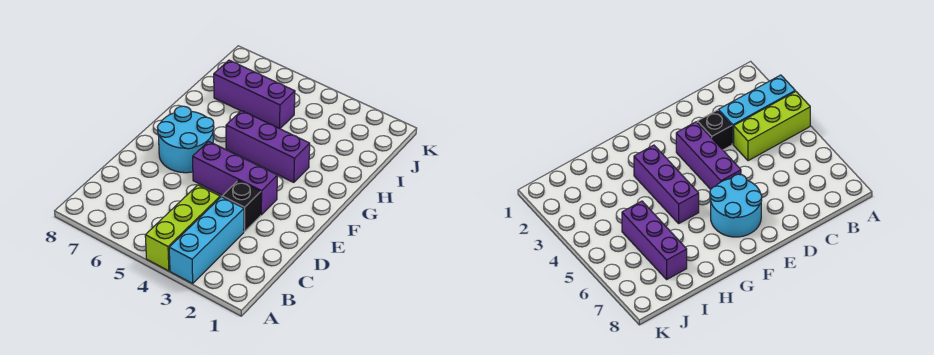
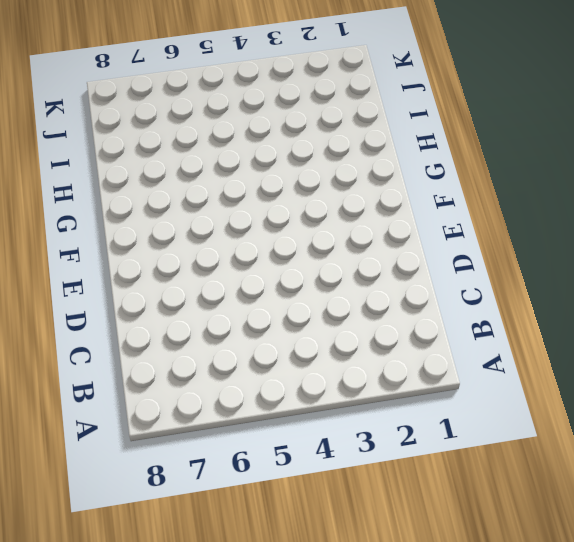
none -> cyan brick A3:C3 level 1
none -> lime brick A4:C4 level 1

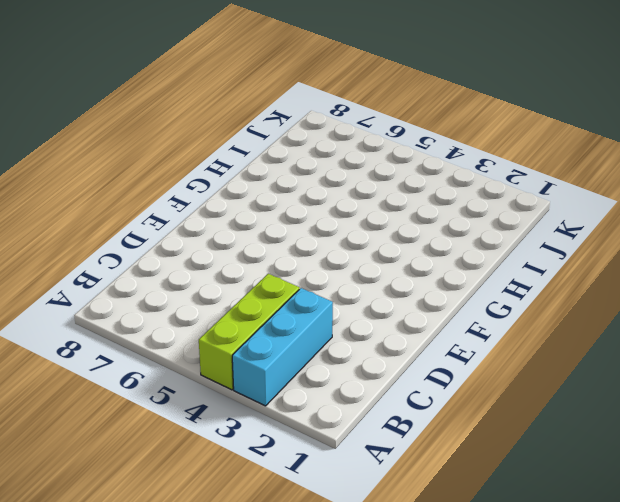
none -> black brick D3 level 1
none -> purple brick E3:E5 level 1

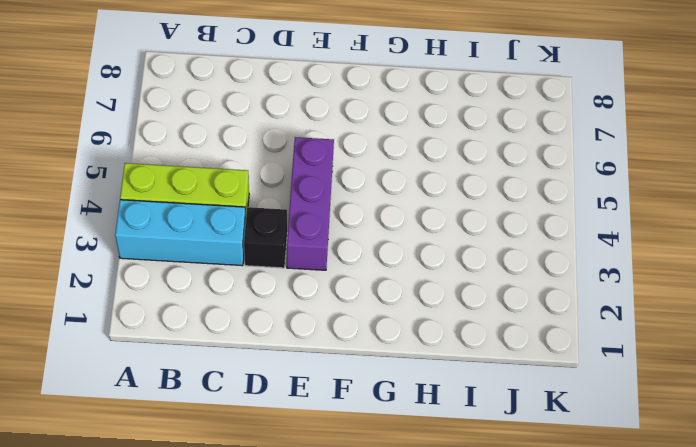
none -> cyan round brick E6:F7 level 1
none -> purple brick G3:G5 level 1

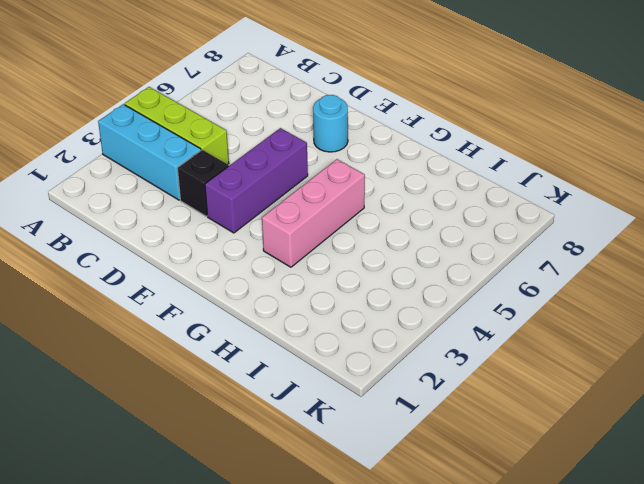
cyan round brick E7 level 1 -> cyan round brick E6:F7 level 1
pink brick G3:G5 level 1 -> purple brick G3:G5 level 1
none -> purple brick I5:I7 level 1

